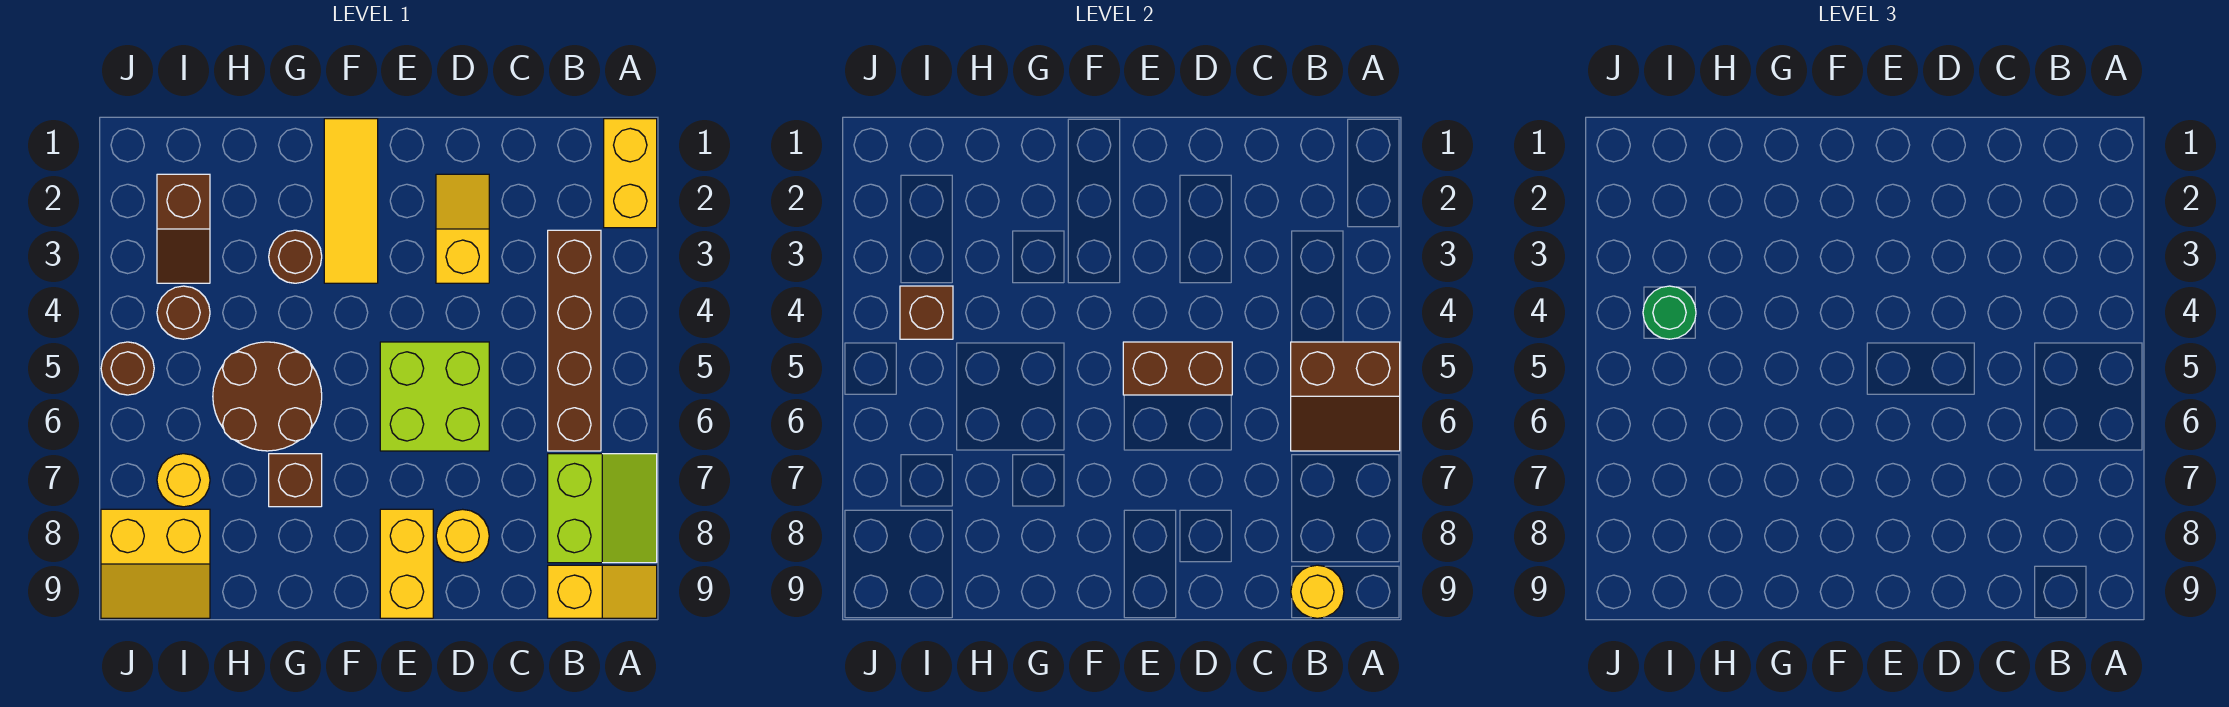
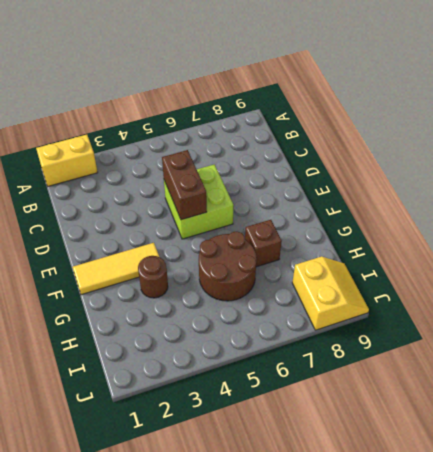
none -> lime slope A7:B8 level 1 top B
none -> yellow slope A9:B9 level 1 top B
none -> brown brick B3:B6 level 1

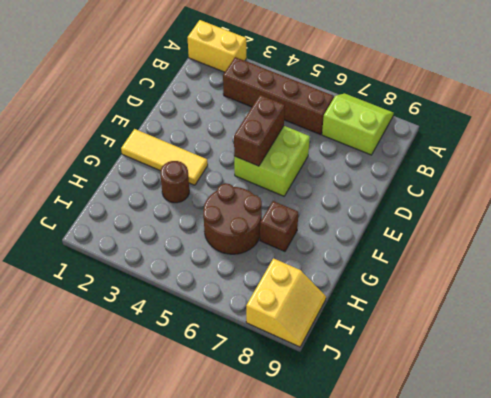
none -> yellow slope A9:B9 level 1 top B
none -> yellow slope D2:D3 level 1 top 3
none -> yellow round brick D8 level 1

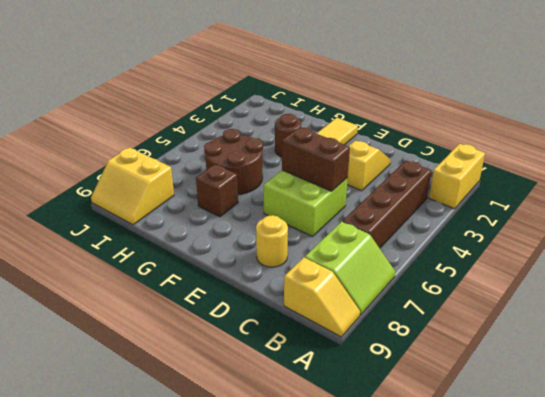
none -> yellow brick E8:E9 level 1
none -> brown slope I2:I3 level 1 top 2
none -> brown round brick I4 level 1

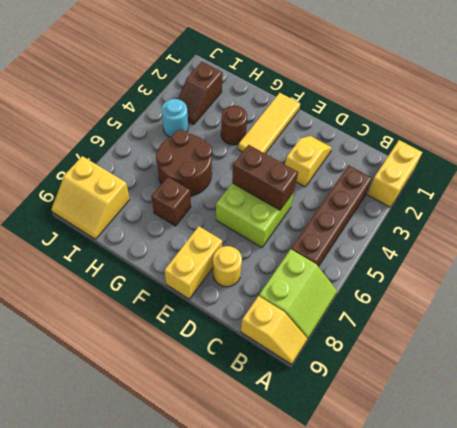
cyan round brick I4 level 1 -> brown round brick I4 level 1
none -> yellow round brick I7 level 1
none -> brown round brick J5 level 1
none -> brown slope A5:B6 level 2 top 5

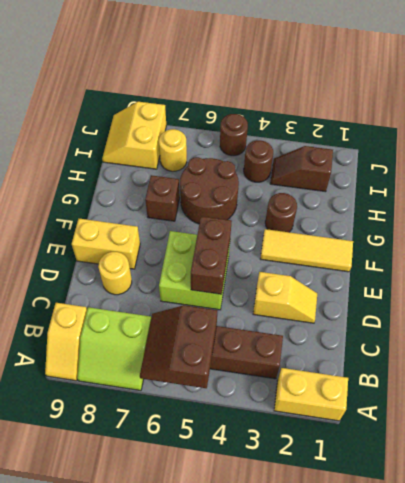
none -> yellow round brick B9 level 2
none -> brown brick I4 level 2
none -> green round brick I4 level 3

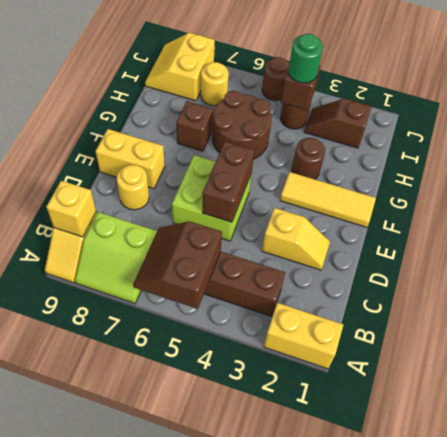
yellow brick B9 level 2 -> yellow round brick B9 level 2

